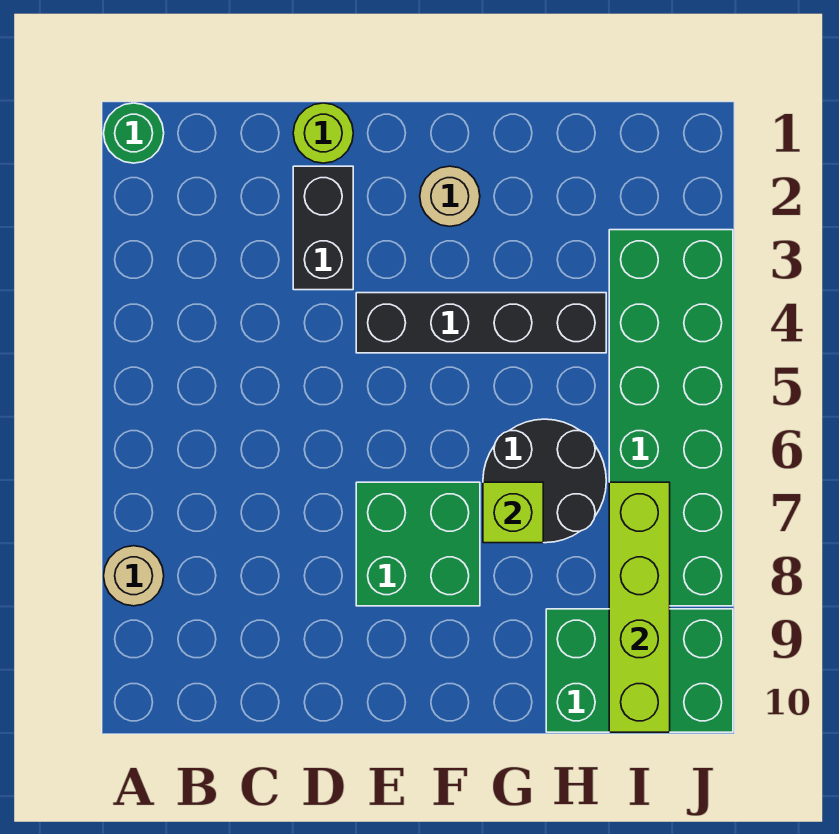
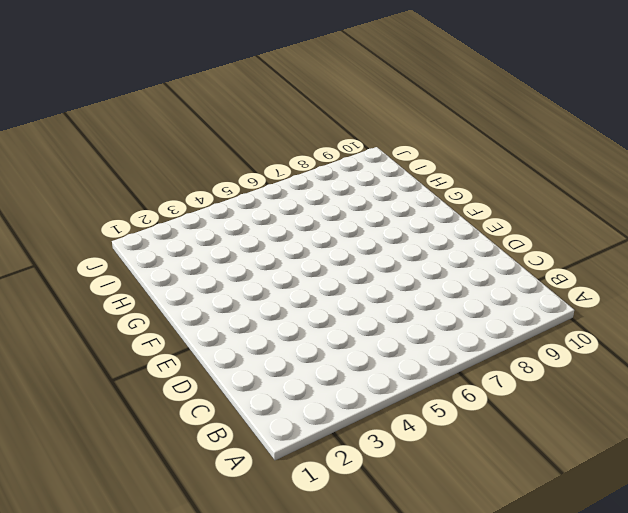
none -> green round brick A1 level 1
none -> tan round brick A8 level 1
none -> lime round brick D1 level 1

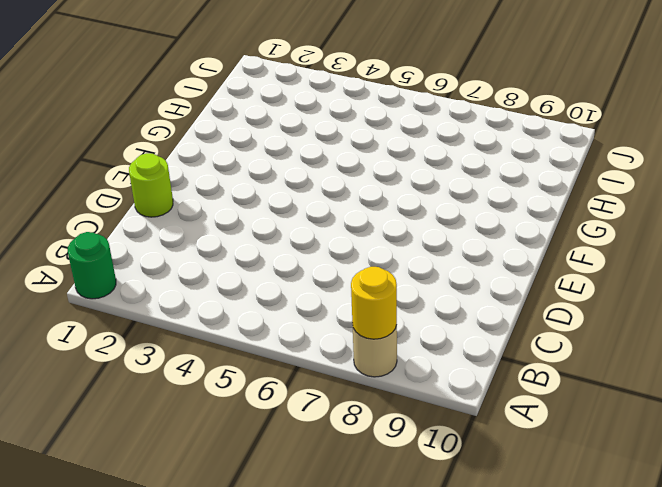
yellow round brick A8 level 2 -> none
none -> black brick D2:D3 level 1
none -> black brick E4:H4 level 1
none -> green brick E7:F8 level 1

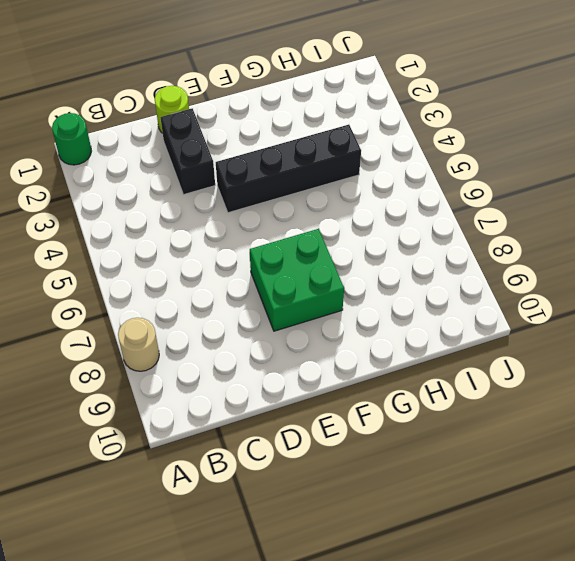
none -> tan round brick F2 level 1
none -> black round brick G6:H7 level 1
none -> green brick H9:J10 level 1

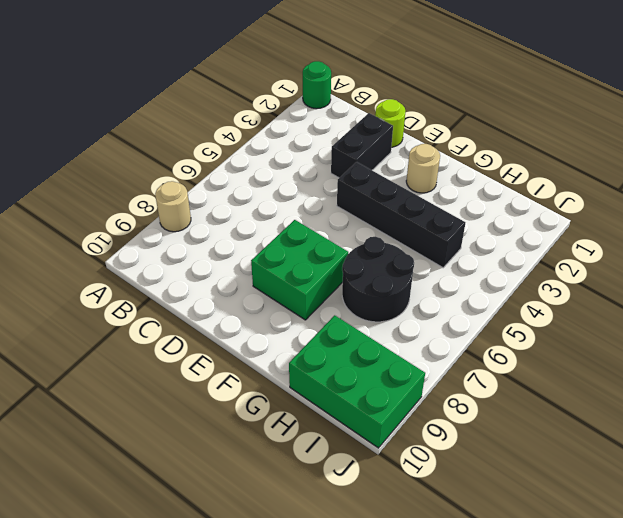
none -> green brick I3:J8 level 1
none -> lime brick G7 level 2
none -> lime brick I7:I10 level 2

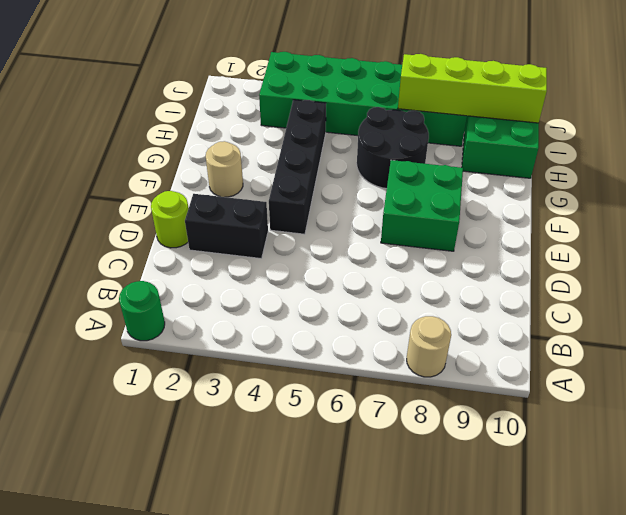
none -> lime brick G7 level 2

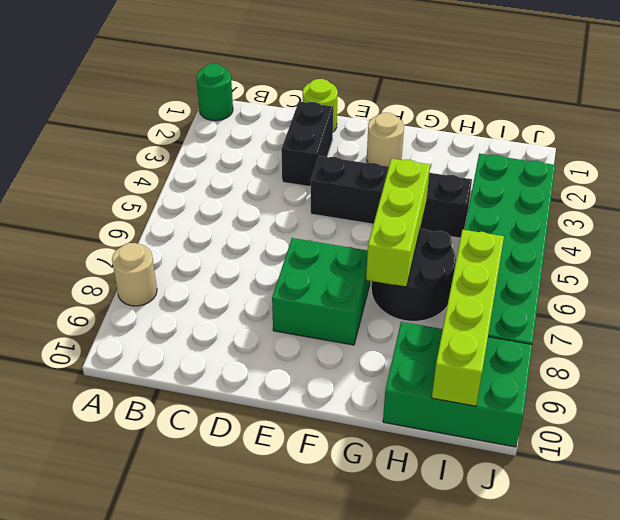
lime brick G5:G7 level 2 -> lime brick G7 level 2

